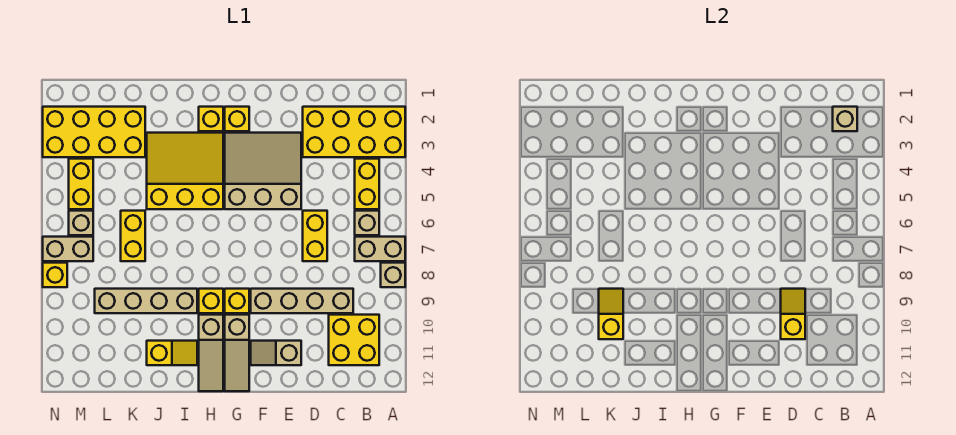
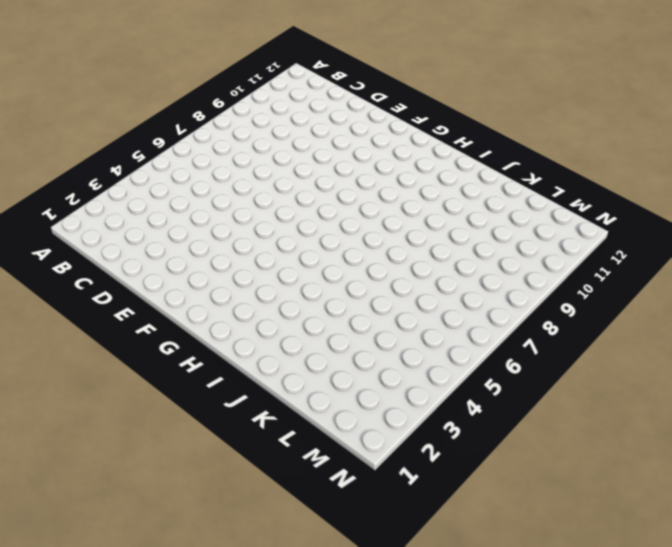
none -> yellow brick A2:D3 level 1
none -> tan brick A7:B7 level 1
none -> tan brick A8 level 1

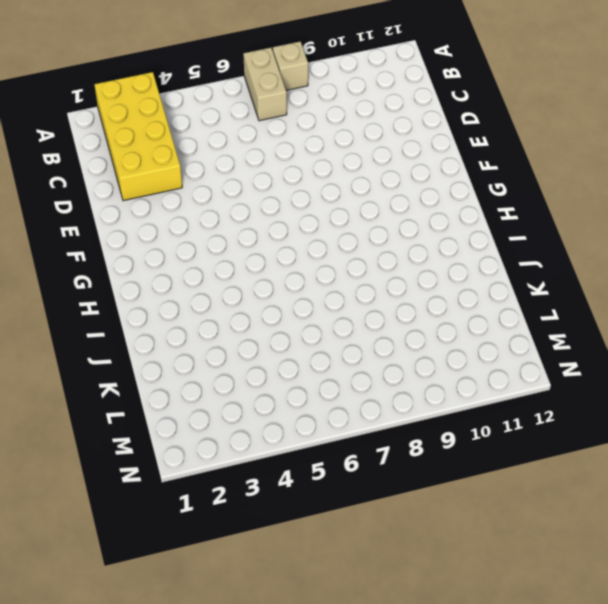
none -> yellow brick B4:B5 level 1
none -> tan brick B6 level 1
none -> yellow brick B10:C11 level 1

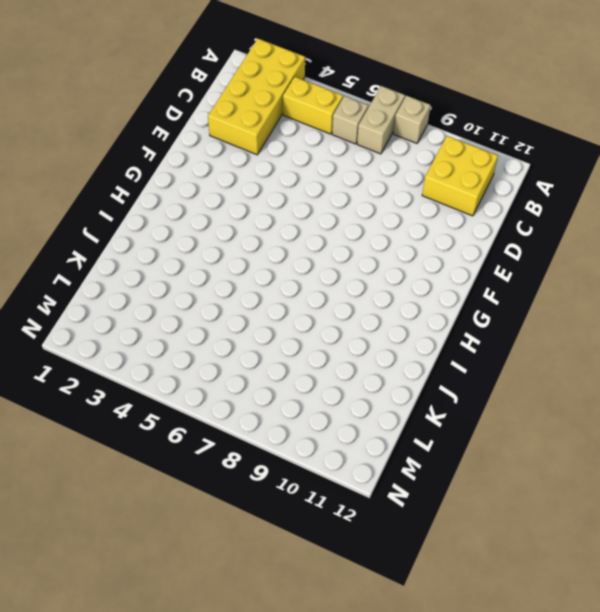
none -> tan brick C9:F9 level 1
none -> yellow brick D6:D7 level 1
none -> tan slope E3:G5 level 1 top 5

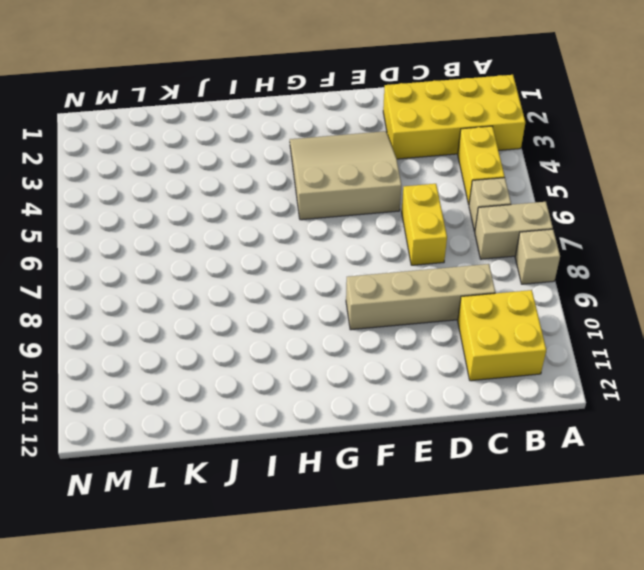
none -> tan slope E11:F11 level 1 top E
none -> yellow brick G2 level 1
none -> yellow brick G9 level 1

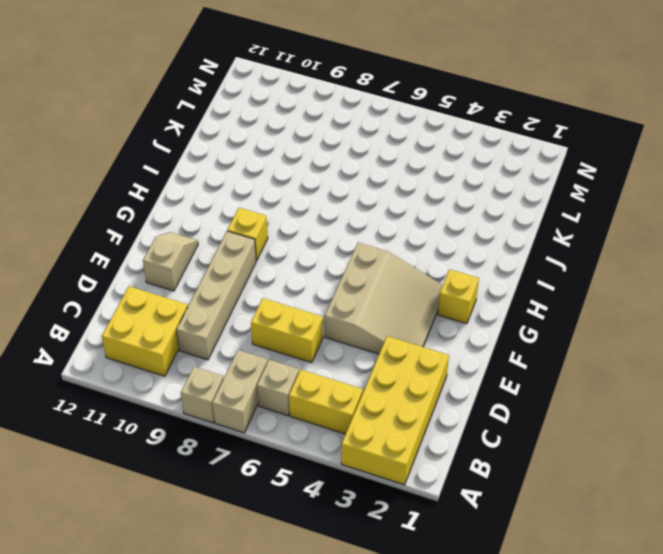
none -> tan slope G10:G12 level 1 top 10
none -> yellow brick H2 level 1
none -> yellow slope H3:J5 level 1 top 5

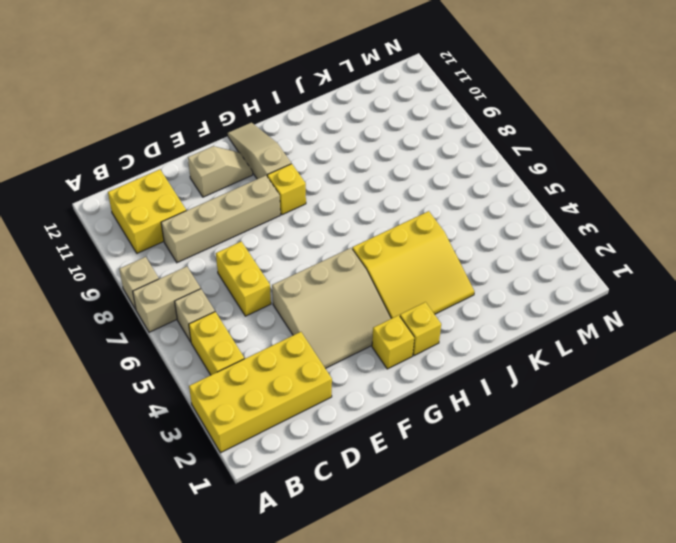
none -> yellow brick H9 level 1
none -> tan slope H10:H12 level 1 top 10
none -> tan brick I9:L9 level 1

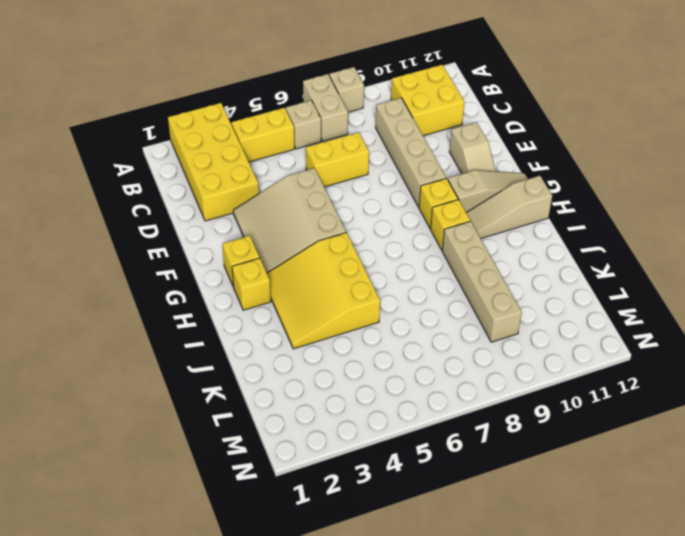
tan slope H10:H12 level 1 top 12 -> tan slope H10:H12 level 1 top 10
none -> yellow slope I11:J11 level 1 top J
none -> yellow brick K2:N3 level 1
none -> yellow brick K6:K7 level 1

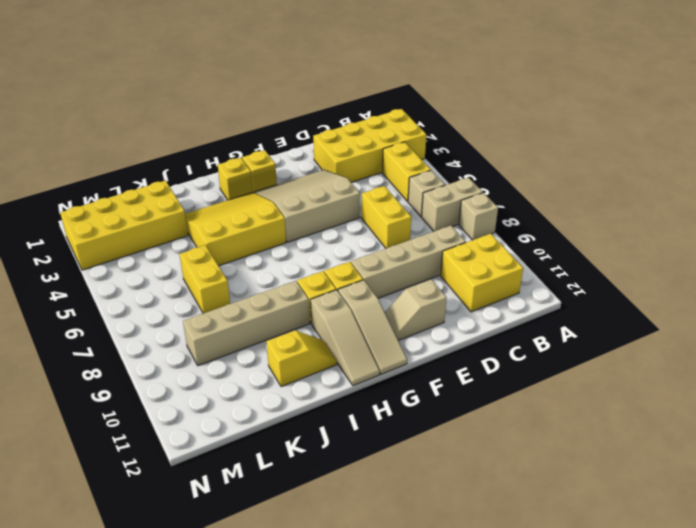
none -> yellow brick M4:M5 level 1
none -> tan brick M6 level 1
none -> tan brick M7:N7 level 1

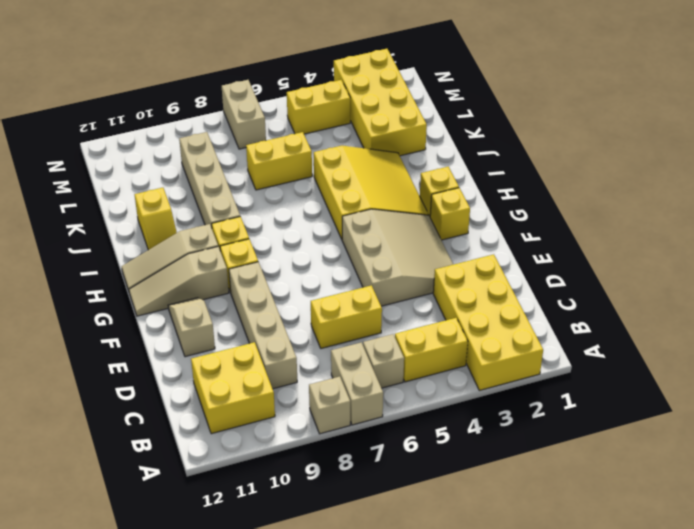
none -> tan brick M6 level 1
none -> yellow brick N8 level 1
none -> tan brick B2 level 2

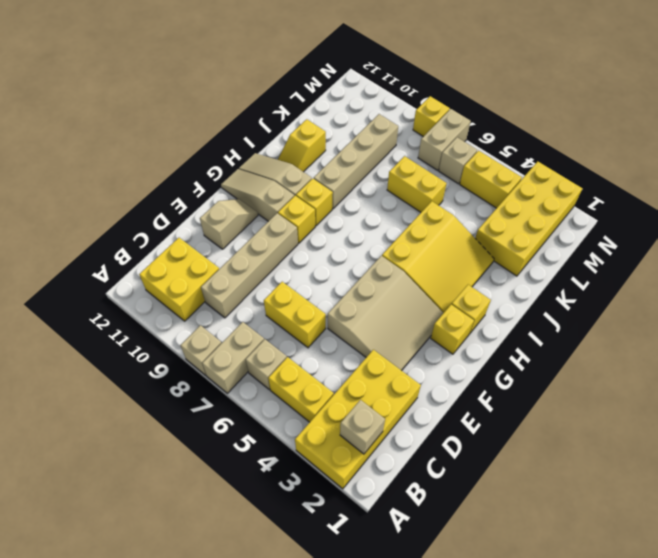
none -> yellow slope D9:D10 level 2 top 10
none -> yellow slope K9:K10 level 2 top 10

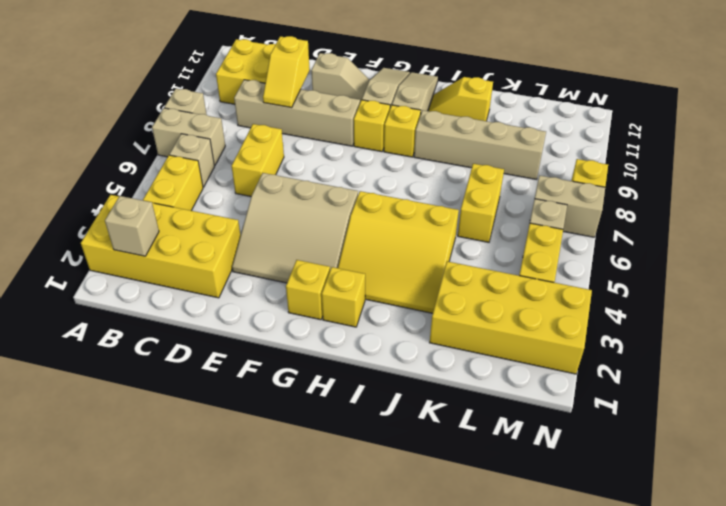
none -> yellow slope K9:K10 level 2 top 10

